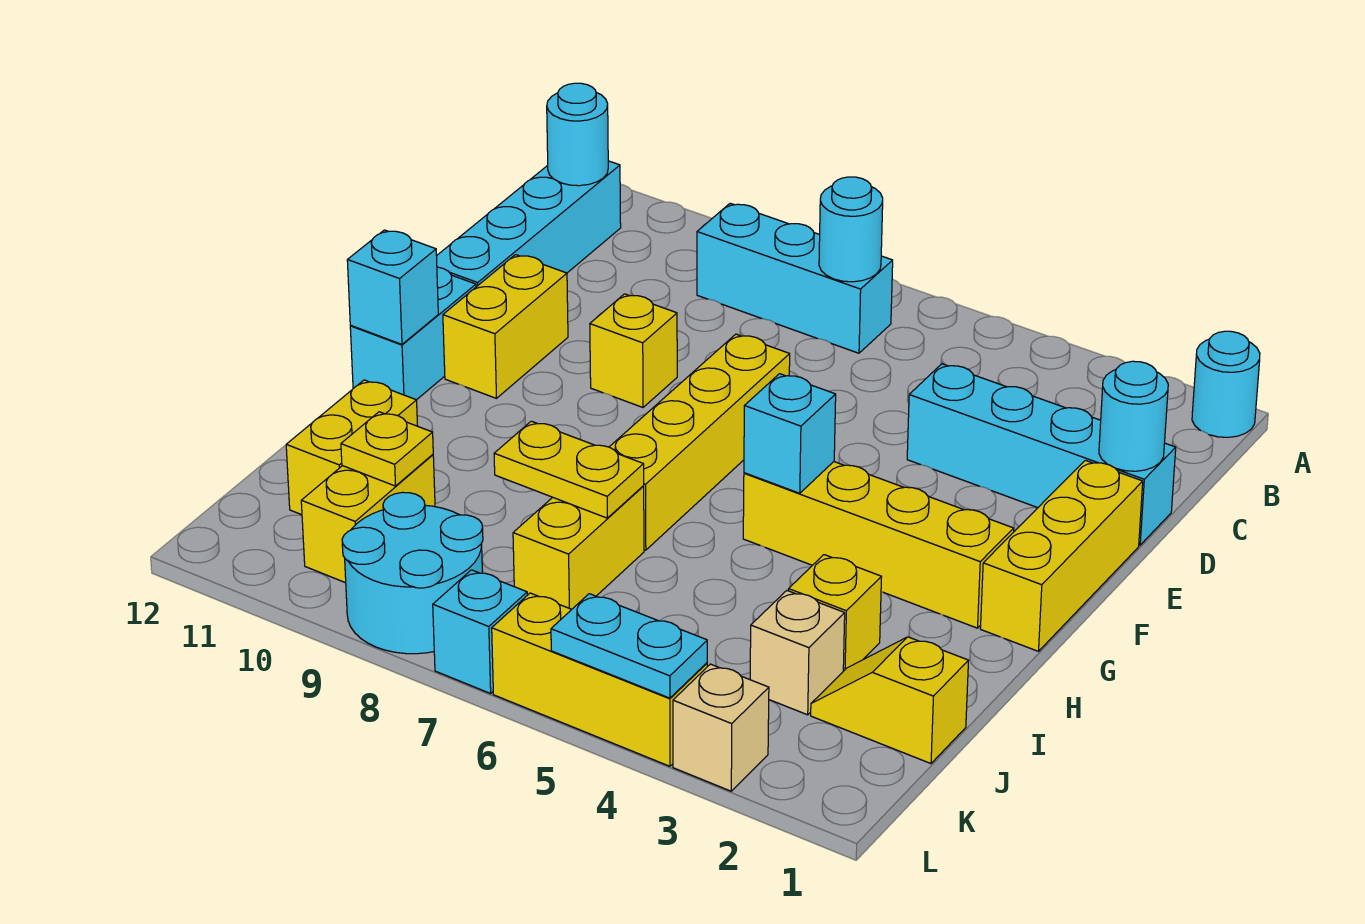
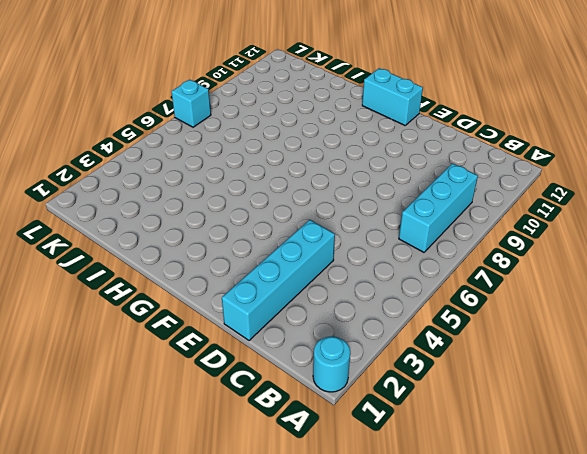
none -> cyan brick B12:E12 level 1
none -> yellow brick E1:G1 level 1
none -> yellow brick E7:H7 level 1

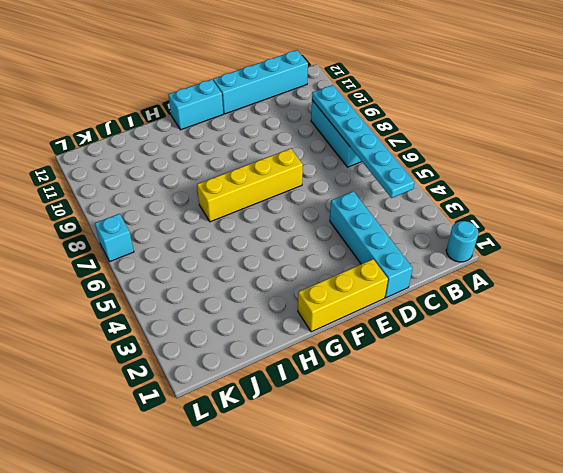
cyan plate B4:B9 level 2 -> cyan round brick B7 level 2
none -> yellow brick E9 level 1
none -> yellow brick E11:F11 level 1
none -> yellow brick G2:G5 level 1

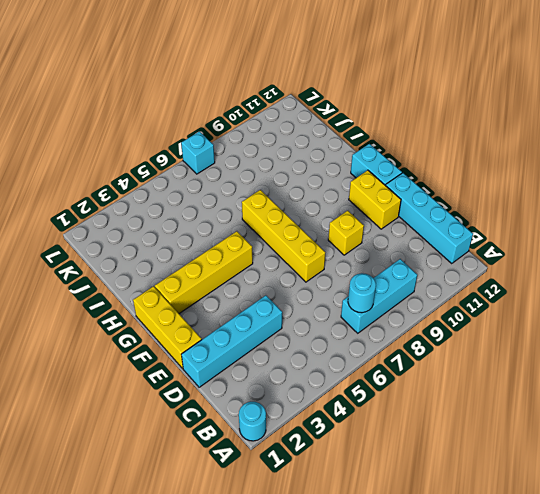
none -> yellow brick I3 level 1
none -> yellow brick I7:J7 level 1
none -> yellow brick I11:J11 level 1

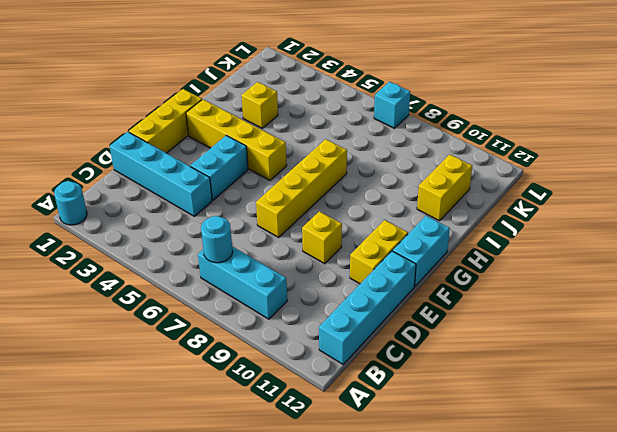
cyan brick E4:F4 level 1 -> none
none -> yellow brick I7:J7 level 1
none -> yellow slope J1:J2 level 1 top 1
none -> tan brick J3 level 1

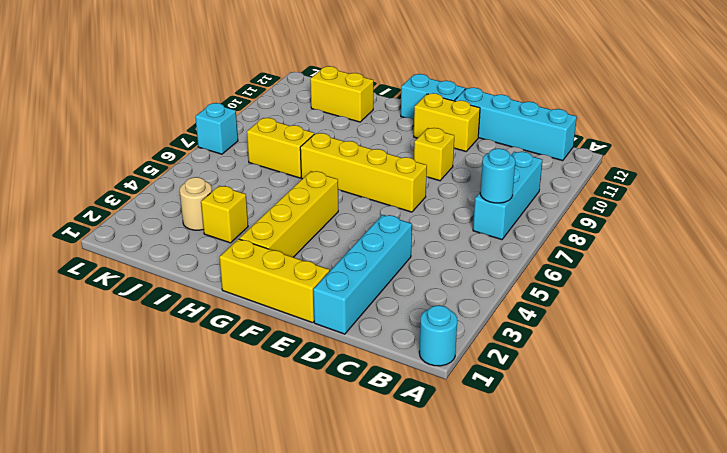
tan round brick J3 level 1 -> tan brick J3 level 1
none -> yellow slope J1:J2 level 1 top 1
none -> yellow brick J10:K10 level 1
none -> cyan round brick K8:L9 level 1

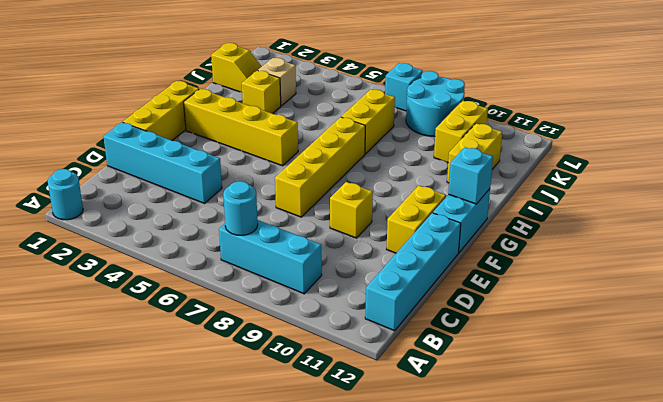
none -> tan brick L3 level 1
none -> yellow brick L4:L6 level 1
none -> cyan round brick B12 level 2

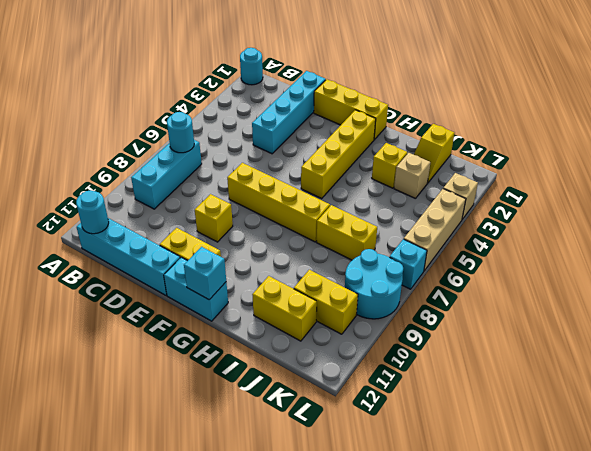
tan brick L4:L6 level 1 -> yellow brick L4:L6 level 1
none -> cyan round brick D1 level 2
none -> cyan brick G5 level 2
none -> yellow plate I7:I8 level 2

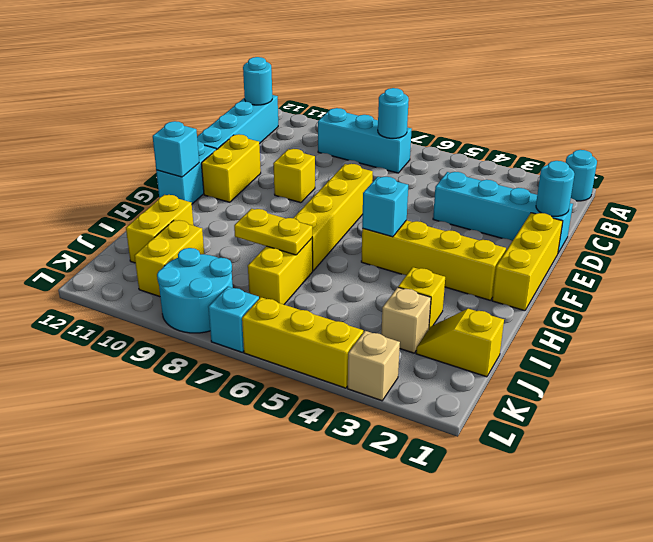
none -> yellow plate J10 level 2
none -> cyan plate L4:L5 level 2

